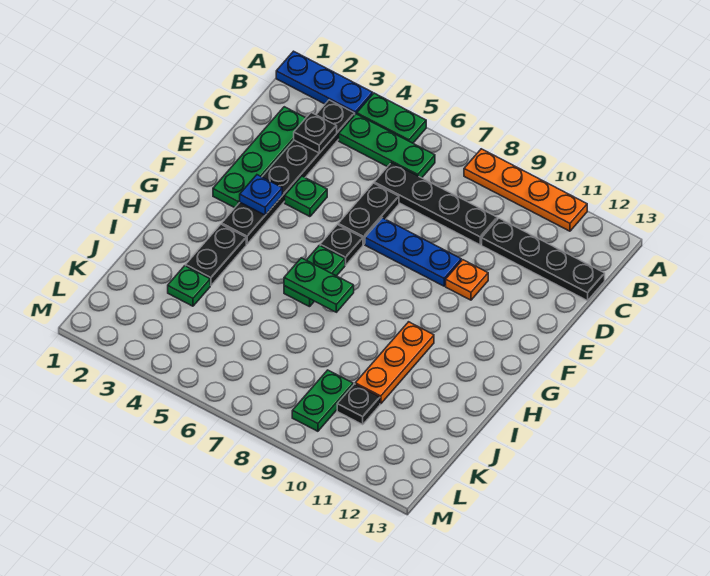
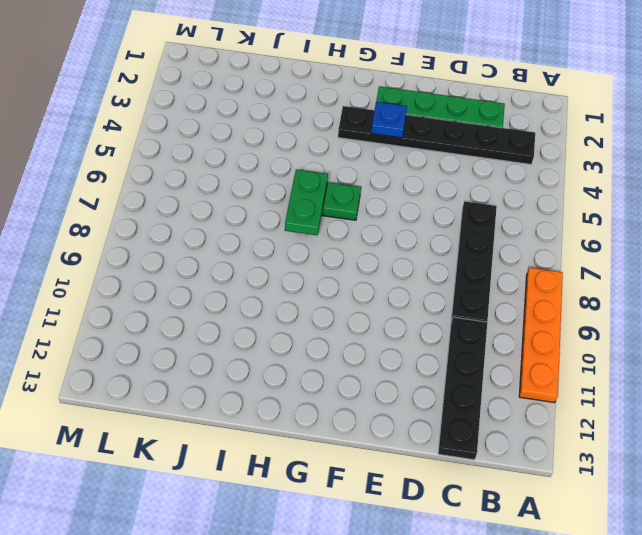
none -> blue plate A1:A3 level 1
none -> green plate A4:A5 level 1
none -> green plate B4:B6 level 1

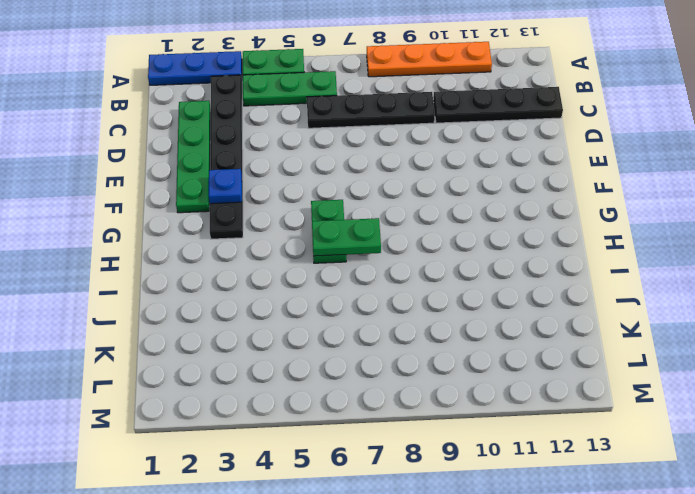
none -> black plate D6:E6 level 1
none -> green plate E4 level 1
none -> blue plate E7:E9 level 1

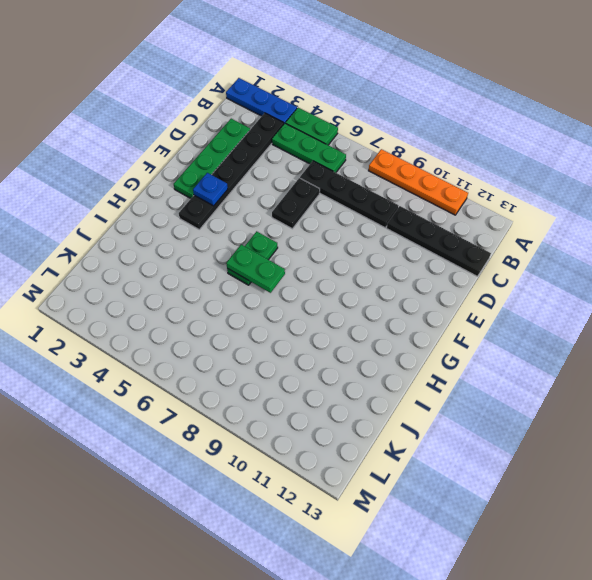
none -> green plate E4 level 1
none -> blue plate E7:E9 level 1
none -> orange plate E10 level 1

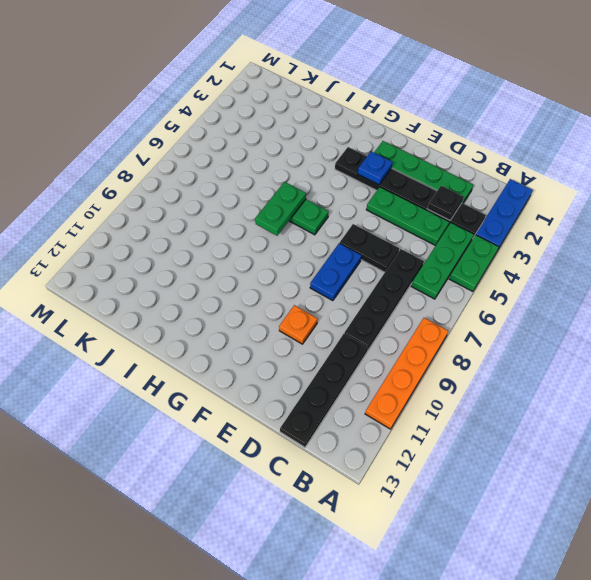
green plate C4:E4 level 1 -> green plate E4 level 1
blue plate E7:E8 level 1 -> blue plate E7:E9 level 1
none -> black plate F6 level 1
none -> black plate H3:I3 level 1
none -> orange plate H10:J10 level 1

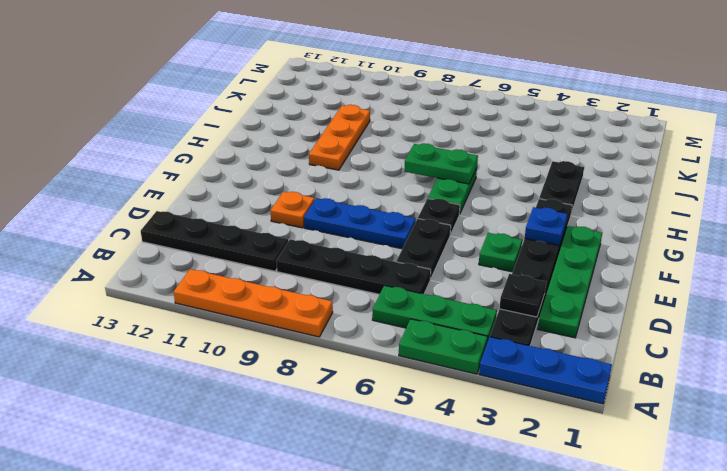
none -> green plate J3 level 1
none -> green plate K9:L9 level 1
none -> black plate K10 level 1

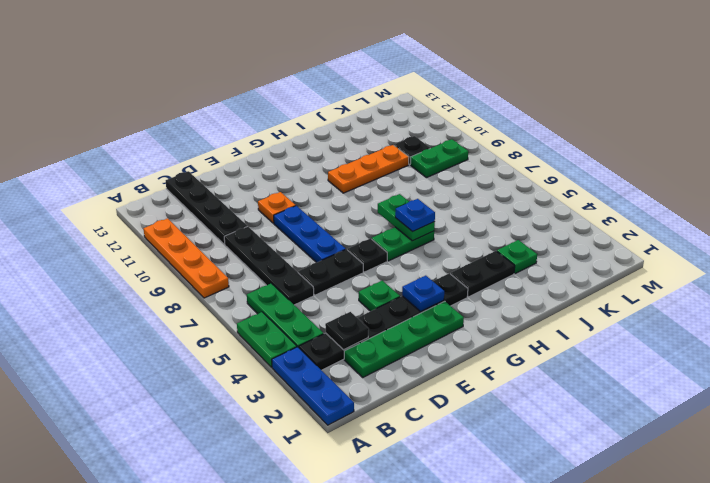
blue plate H6 level 3 -> none

